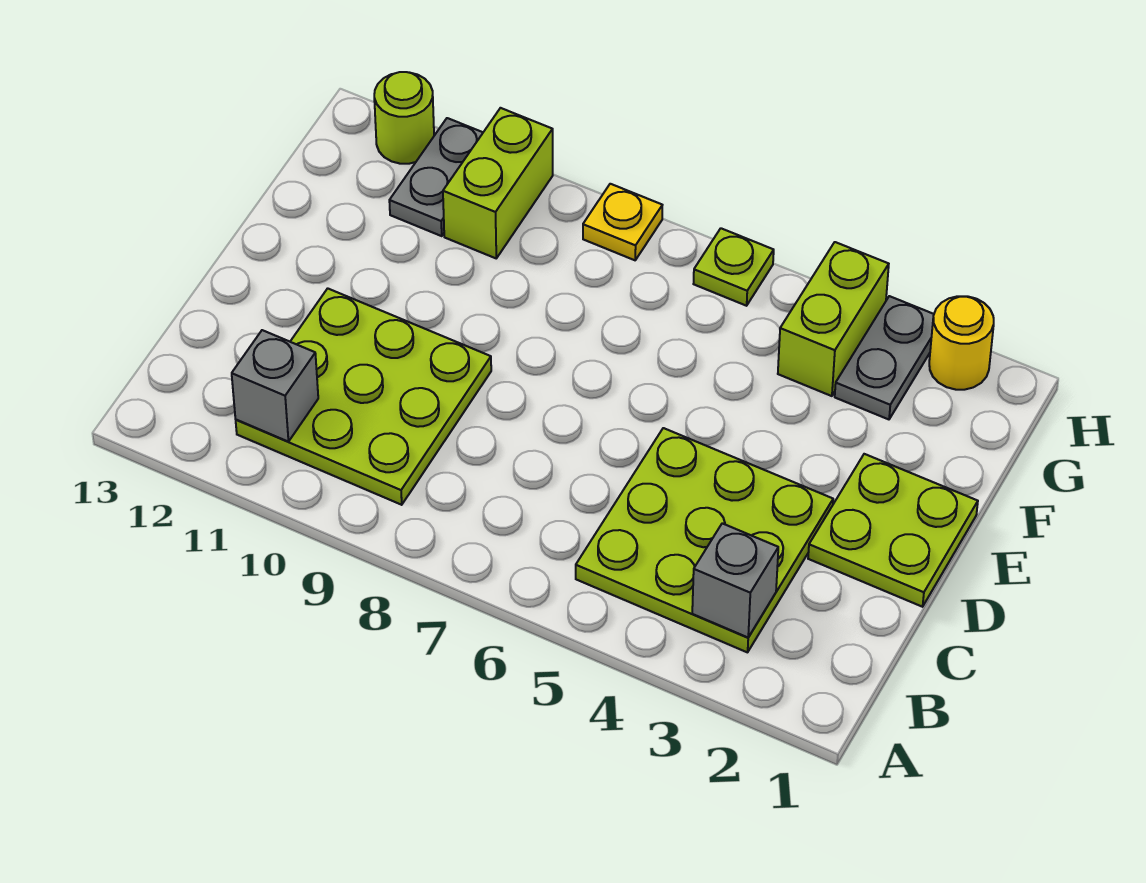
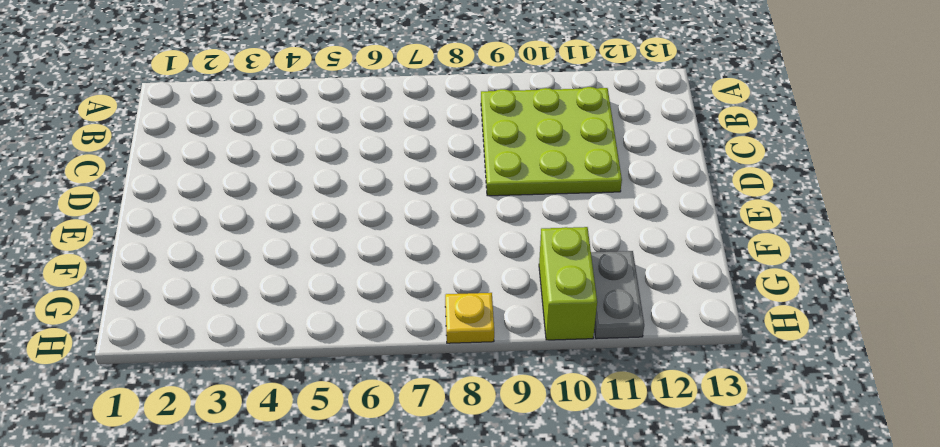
none -> lime plate B3:D5 level 1
none -> lime plate D1:E2 level 1
none -> grey plate G3:H3 level 1

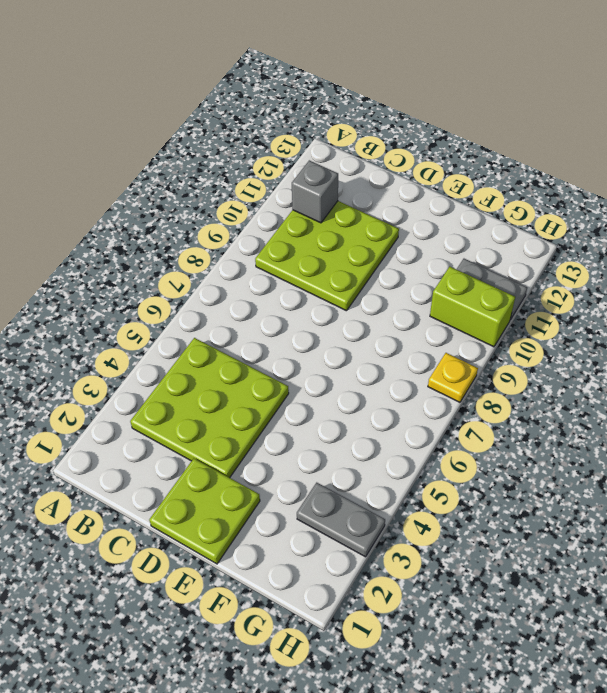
none -> lime brick G4:H4 level 1
none -> yellow round brick H2 level 1
none -> lime plate H6 level 1

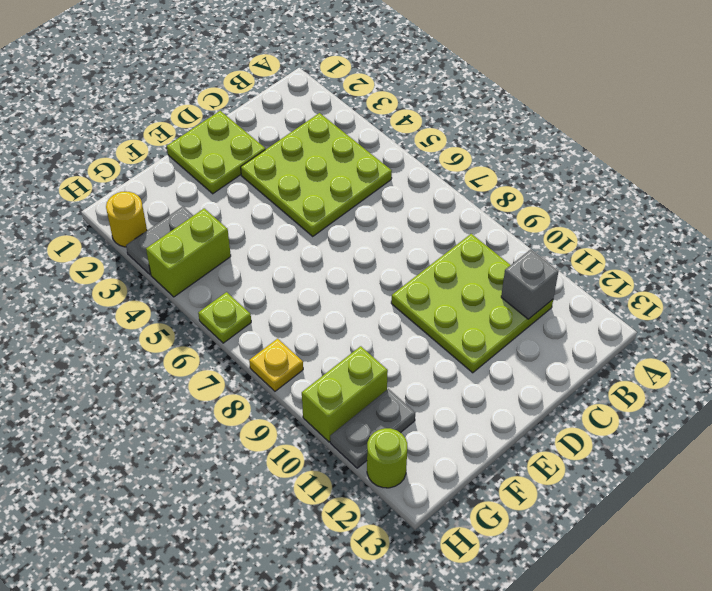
none -> grey brick B3 level 2

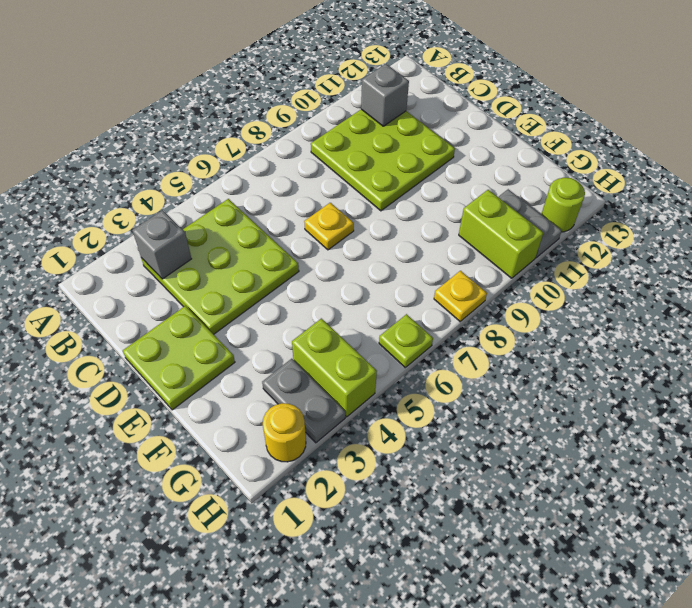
yellow plate D7 level 1 -> none

